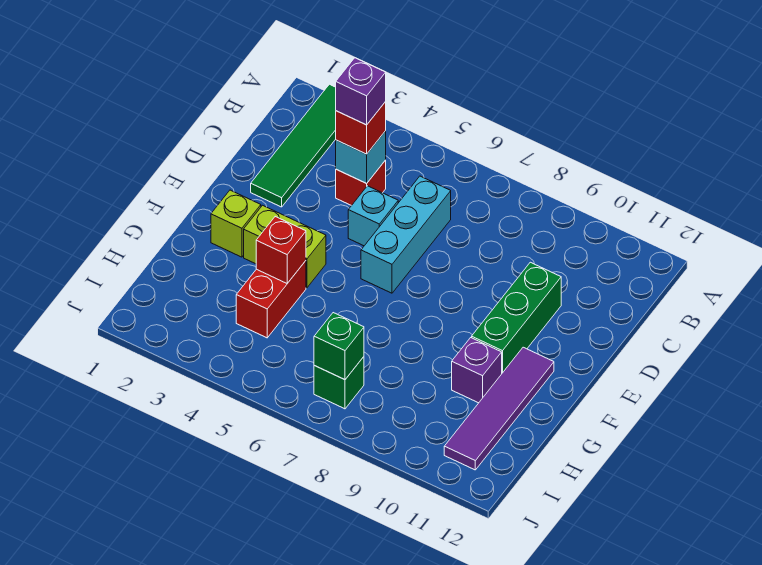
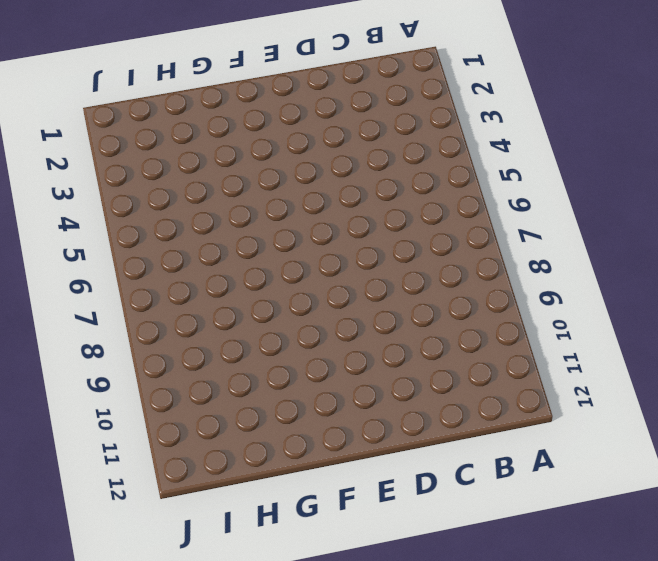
none -> green tile A2:D2 level 1
none -> red brick C4 level 1
none -> cyan brick C6:E6 level 1

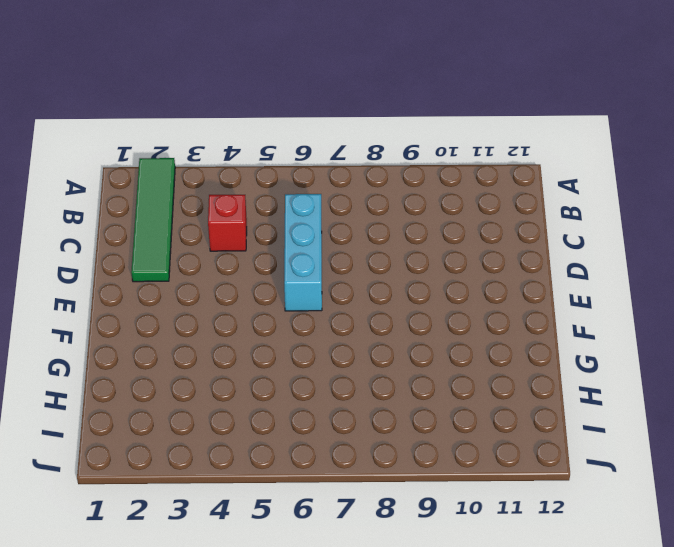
none -> cyan brick D5 level 1
none -> green brick D10:F10 level 1
none -> lime brick F2 level 1

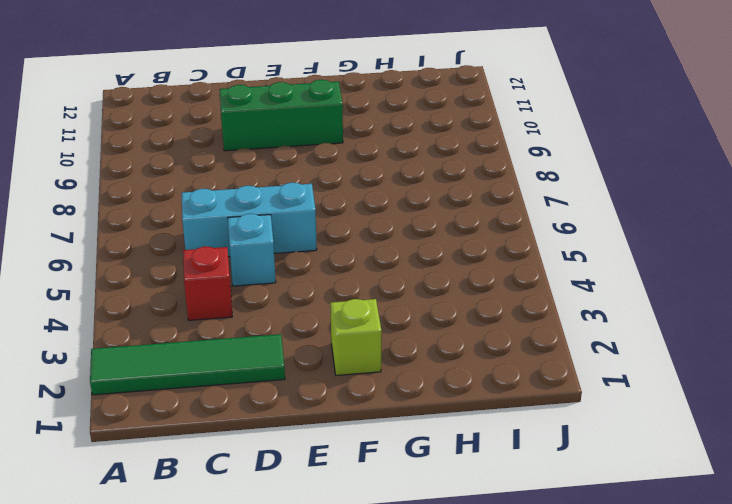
none -> lime brick F3:F4 level 1
none -> purple tile F11:I11 level 1
none -> red brick G4:H4 level 1

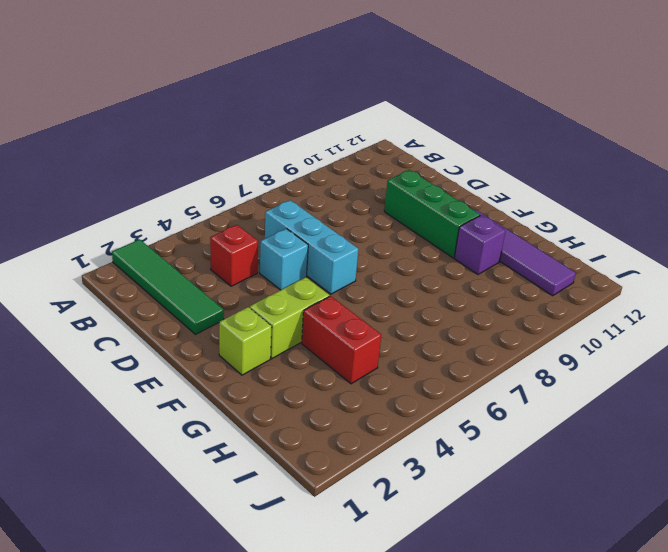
none -> green brick I7 level 1
none -> cyan brick C4 level 2
none -> red brick G4 level 2

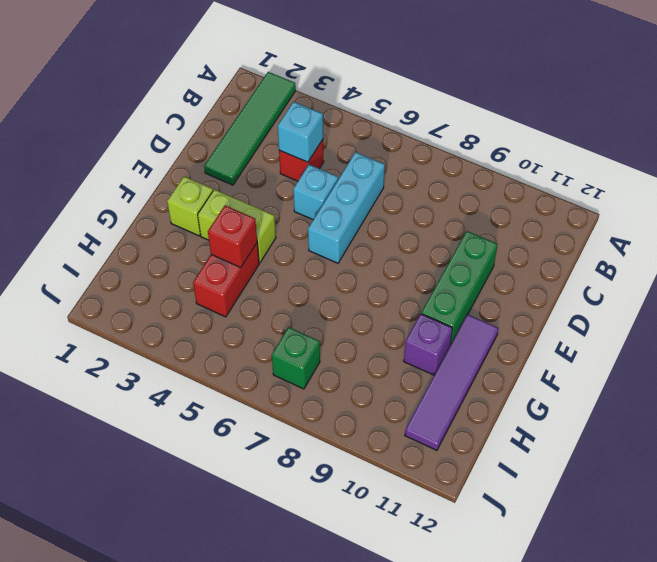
none -> green brick I7 level 2
none -> red brick C4 level 3
none -> purple brick C4 level 4

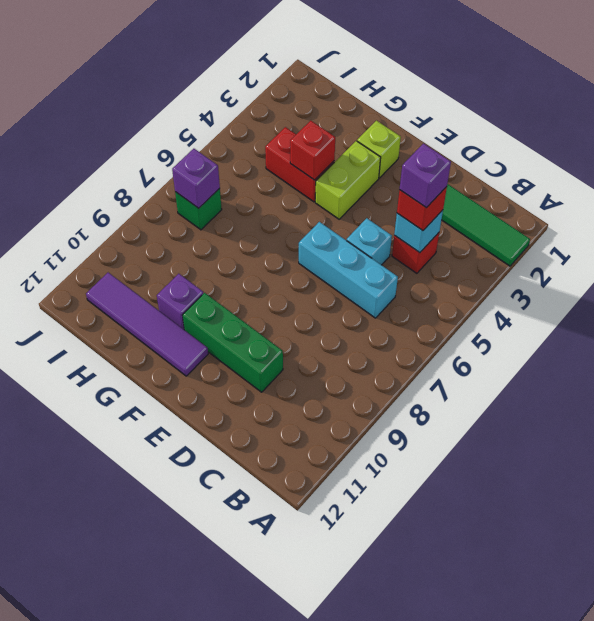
purple brick I7 level 2 -> green brick I7 level 2

